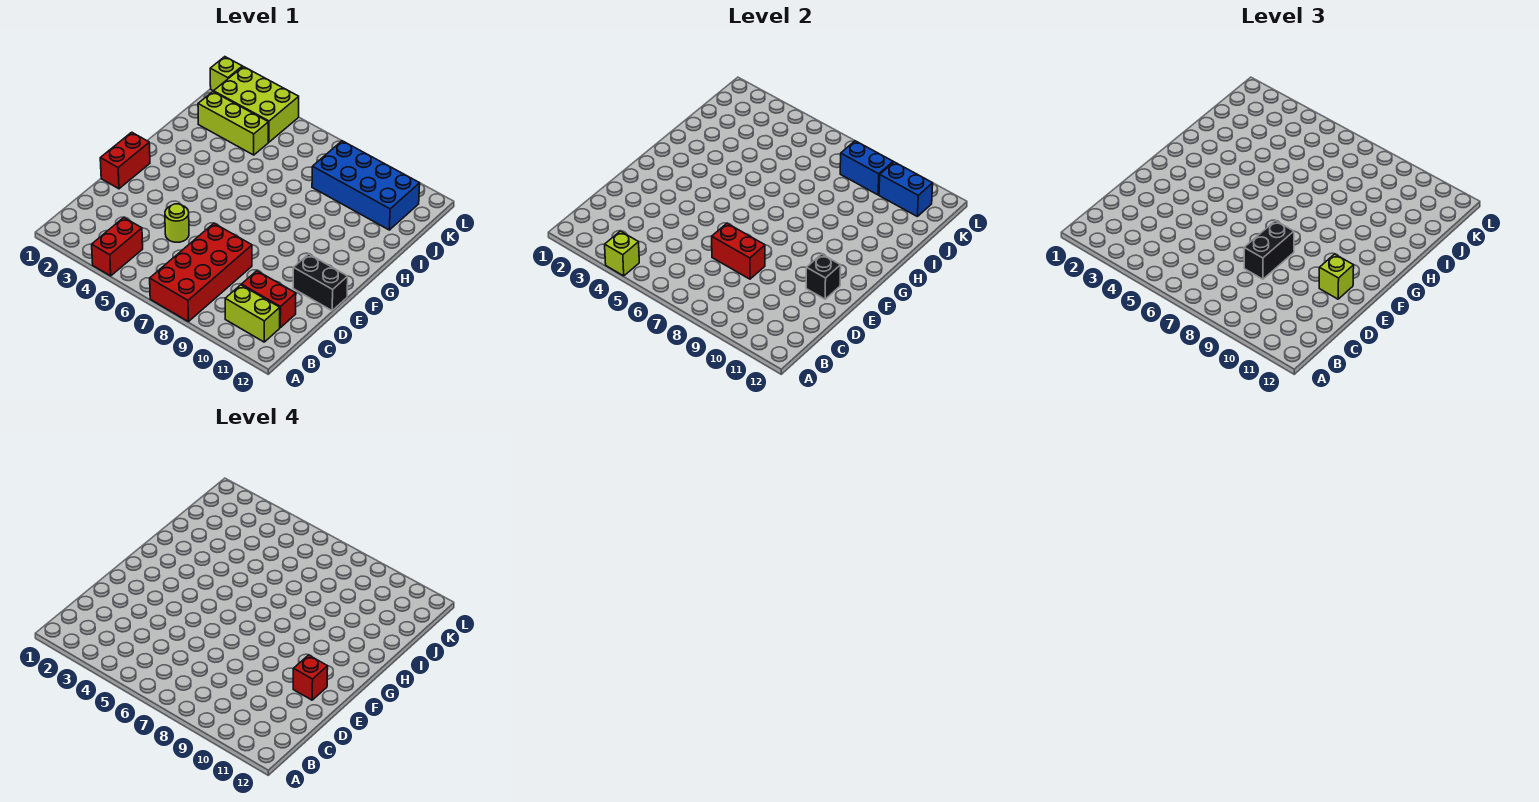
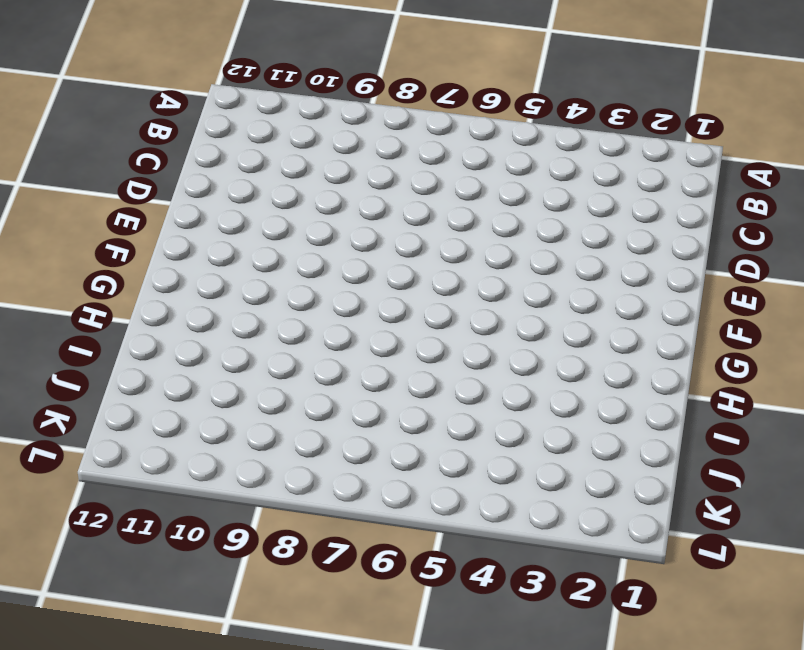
none -> red brick A4:B4 level 1
none -> red brick A7:D8 level 1
none -> lime brick B10:B11 level 1

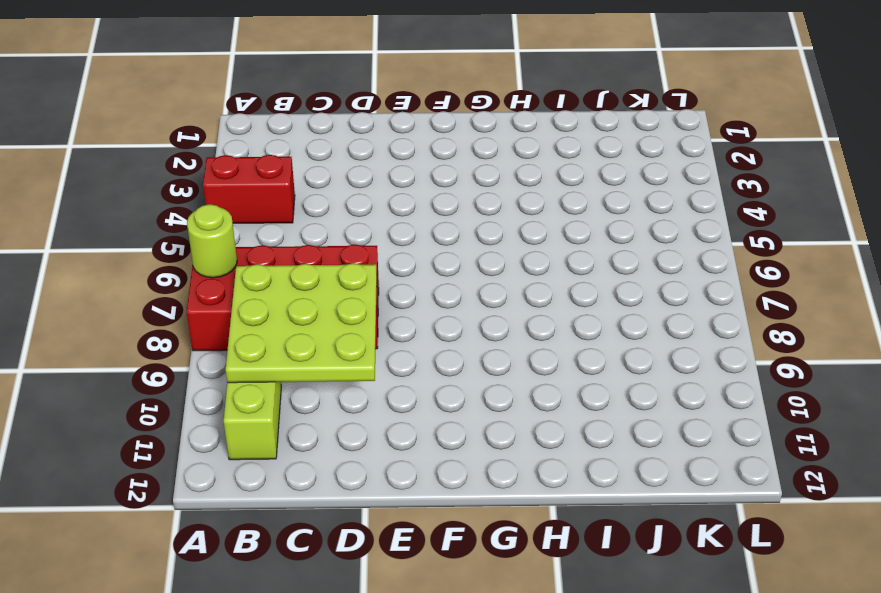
lime round brick A7 level 2 -> lime round brick D5 level 1
lime plate B8:D10 level 2 -> red brick D7:D8 level 2
none -> red brick C10:C11 level 1
none -> red brick E1:F1 level 1
none -> black brick E11:E12 level 1

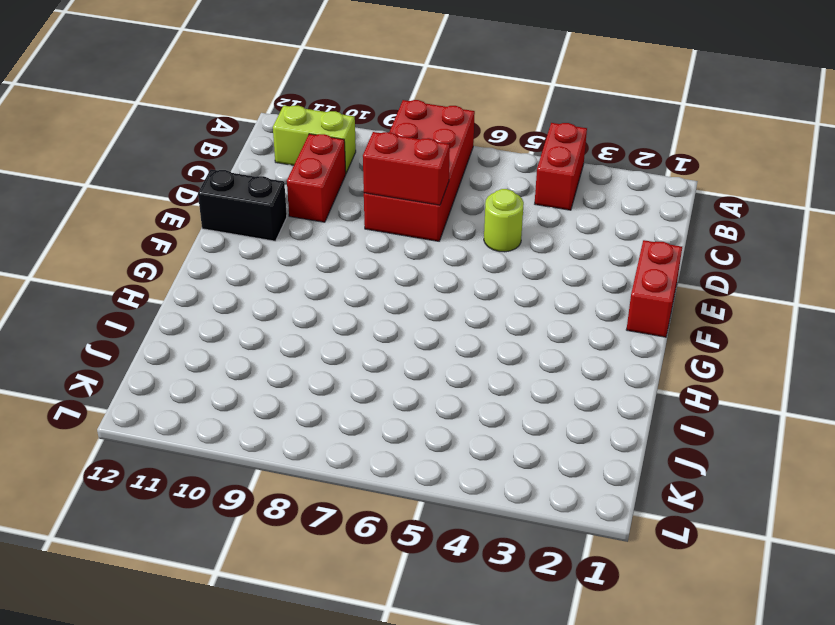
red brick C10:D10 level 1 -> red brick C10:C11 level 1
none -> lime brick J2:J4 level 1
none -> blue brick J8:K11 level 1
none -> lime brick K2:L4 level 1

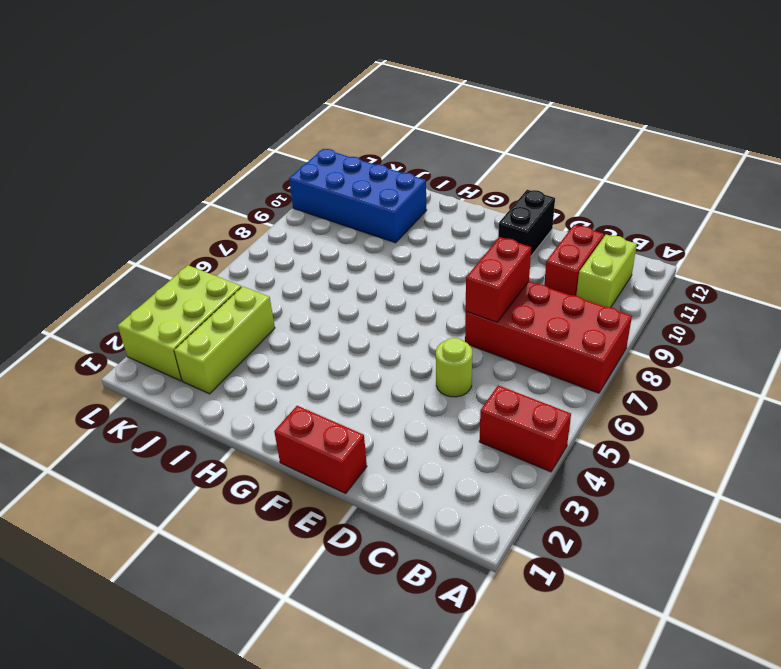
blue brick I10:L11 level 1 -> blue brick J8:K11 level 1
none -> lime brick L1 level 1
none -> lime brick A4 level 2
none -> black brick E11 level 2

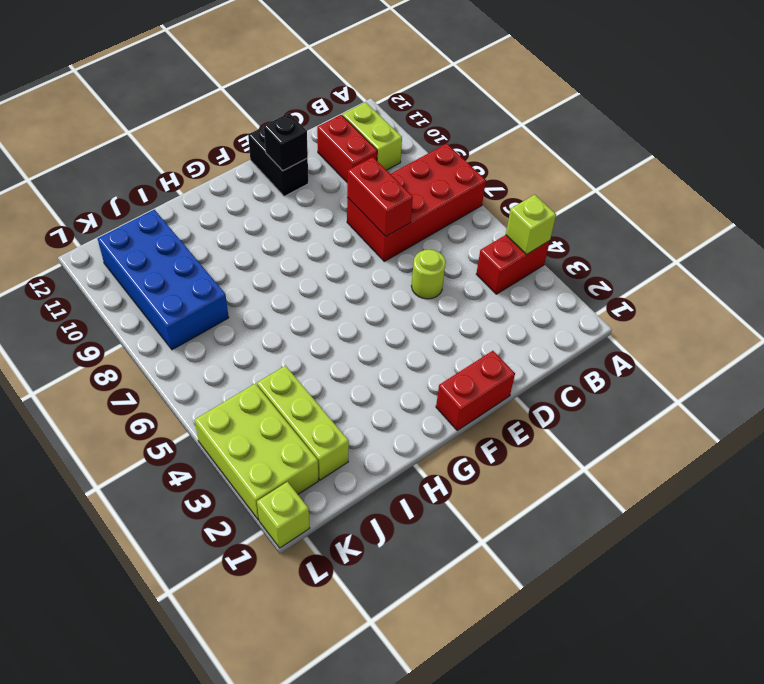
none -> blue brick K8:K9 level 2
none -> blue brick K10:K11 level 2
none -> black brick D8:E8 level 3

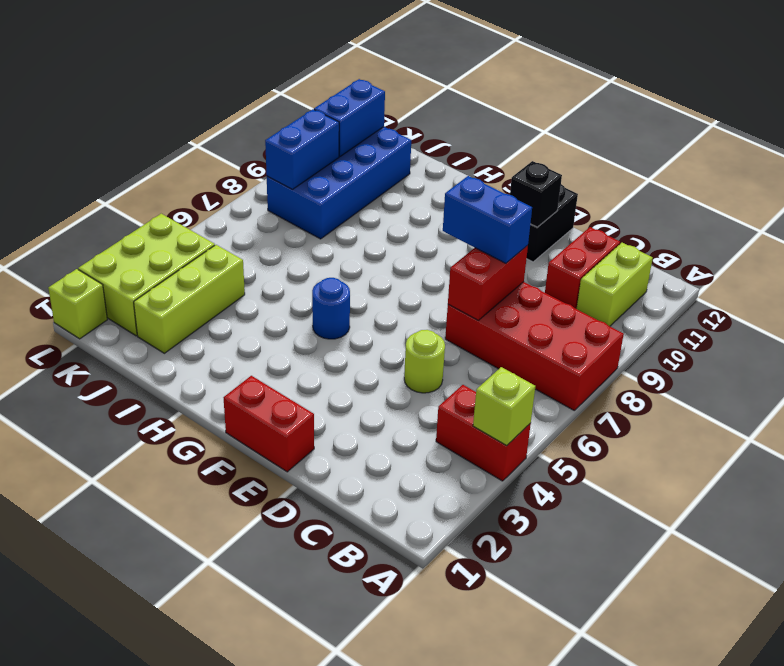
blue brick D8:E8 level 3 -> black brick D8:E8 level 3
blue round brick G5 level 1 -> none
none -> lime brick E11 level 3
none -> red brick E11 level 4

